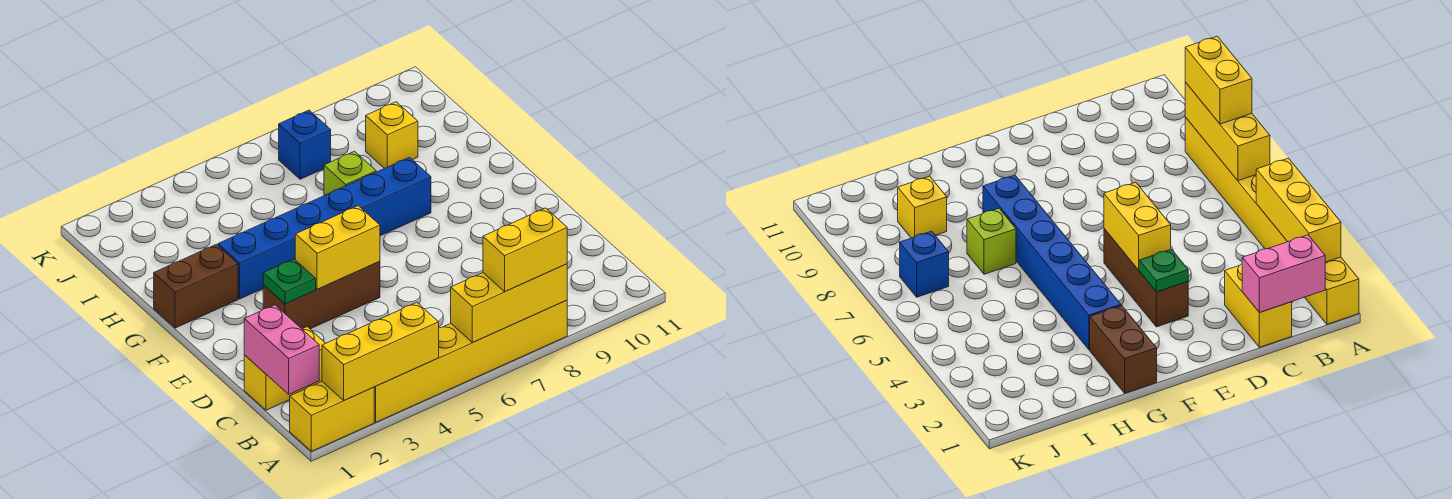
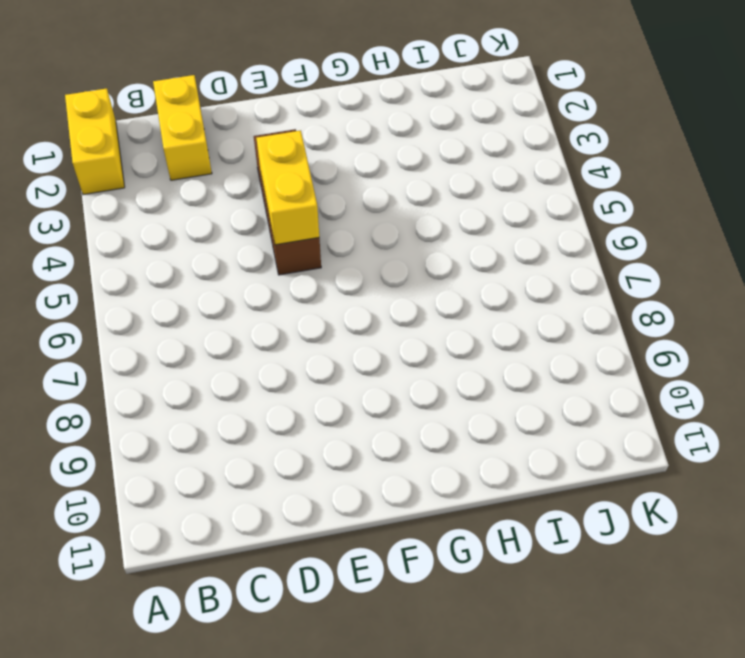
none -> yellow brick A3:A8 level 1
none -> brown brick G1:G2 level 1
none -> blue brick G3:G8 level 1

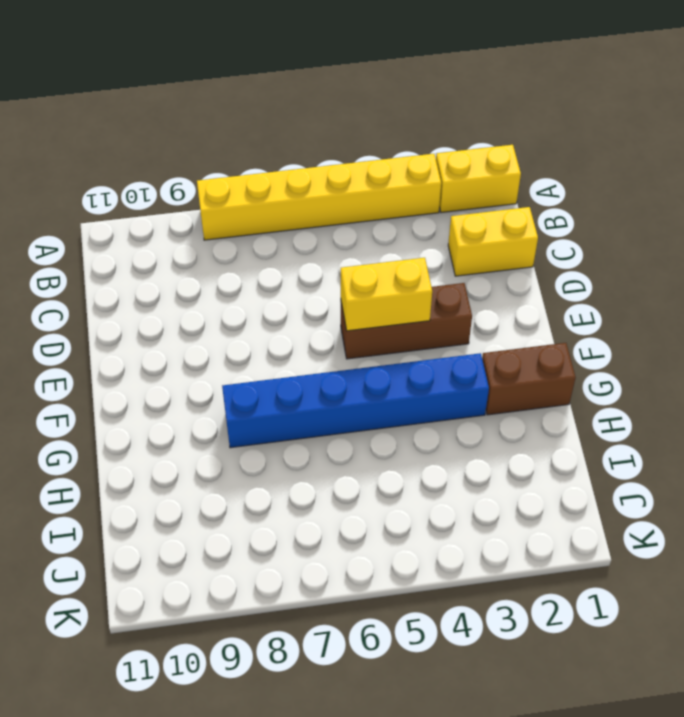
none -> lime brick H7 level 1
none -> yellow brick I9 level 1
none -> blue brick J7 level 1

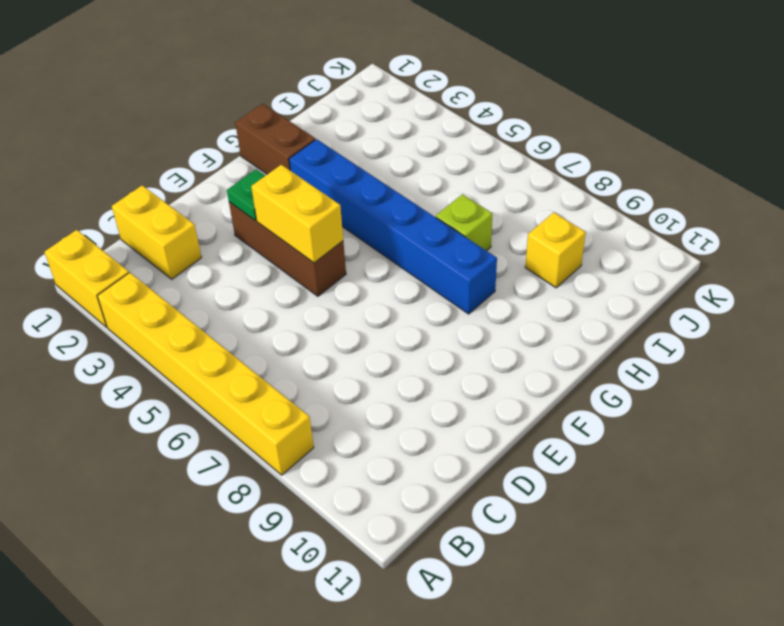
none -> blue brick J7 level 1
none -> yellow brick A2:A4 level 2
none -> yellow brick A6:A8 level 2

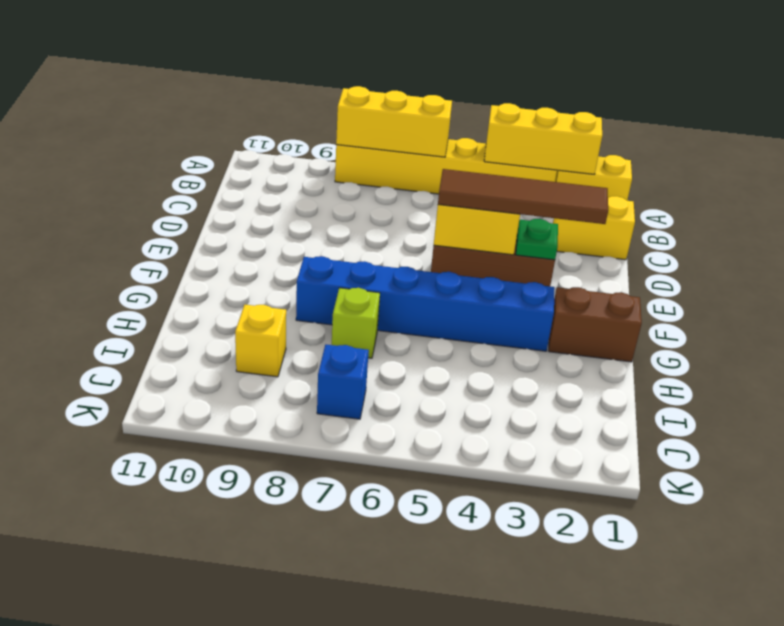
brown tile E2:E5 level 3 -> none
none -> pink brick B1:C1 level 2
none -> yellow brick A7:A8 level 3

